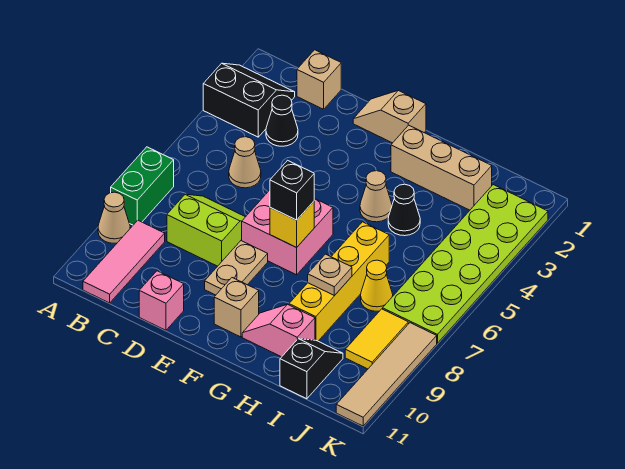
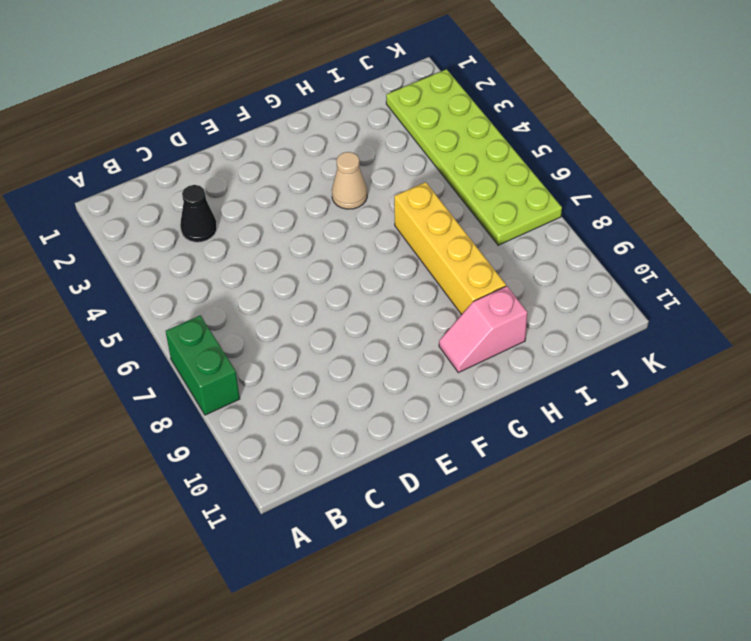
none -> black slope A2:B3 level 1 top 3
none -> tan cone A9 level 1
none -> pink tile B9:B11 level 1

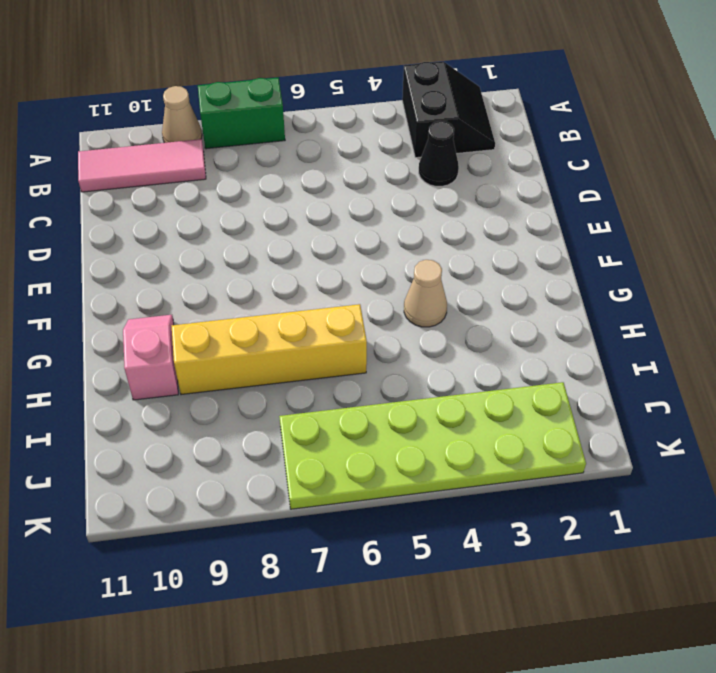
none -> tan brick C1 level 1
none -> tan cone C5 level 1
none -> lime slope C7:D8 level 1 top 8

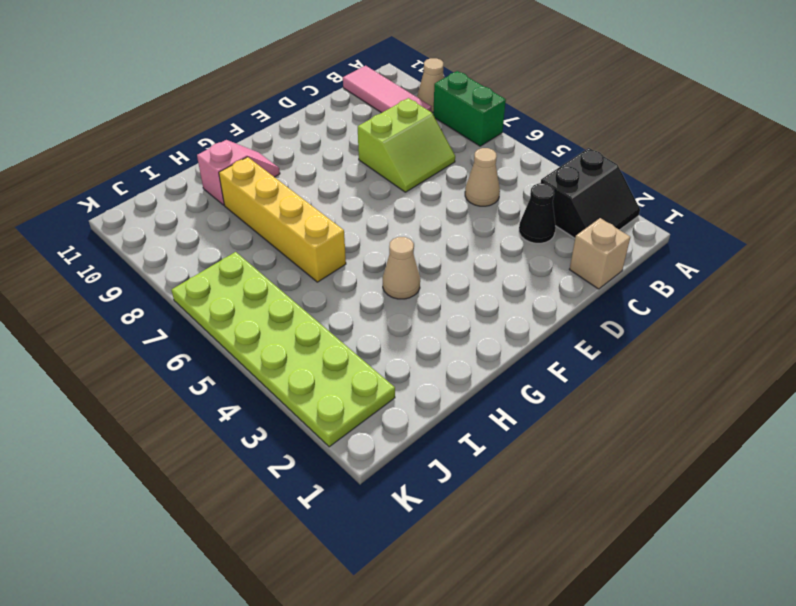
none -> pink brick D11 level 1
none -> tan slope E1:F1 level 1 top F
none -> pink brick E6:F7 level 1

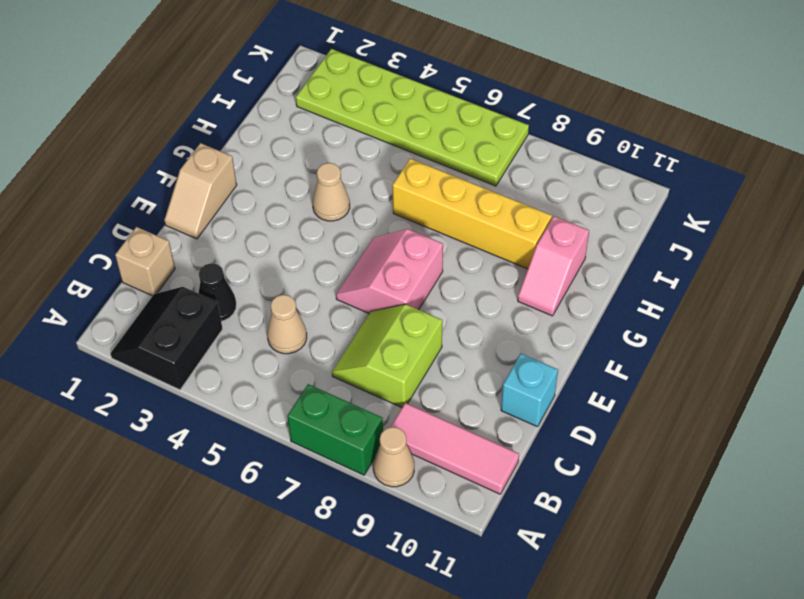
cyan brick D11 level 1 -> pink brick D11 level 1
pink slope E6:F7 level 1 top 7 -> pink brick E6:F7 level 1
none -> tan plate E8:E9 level 1
none -> tan brick F10 level 1
none -> tan brick G2:I2 level 1

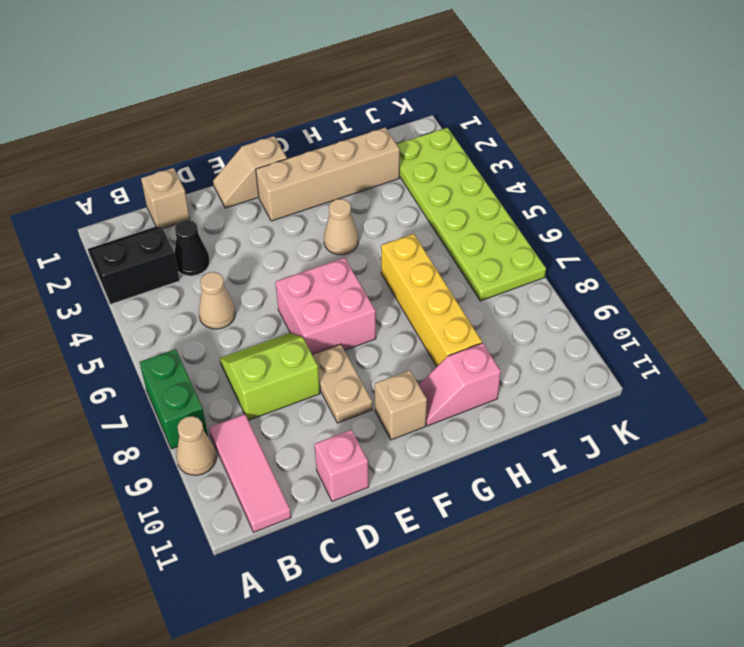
tan brick F2:I2 level 1 -> tan brick G2:I2 level 1
none -> black cone H4 level 1
none -> yellow cone I7 level 1
none -> black slope I10:I11 level 1 top 11

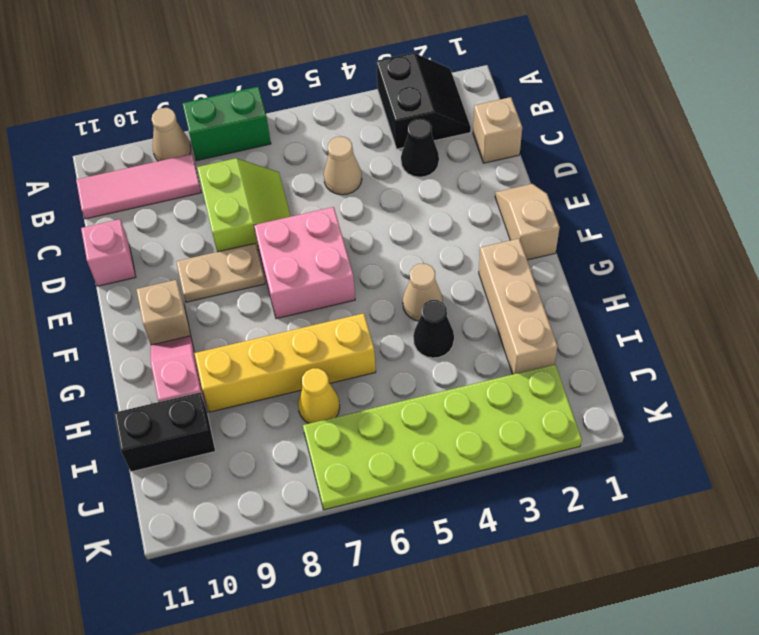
black brick I10:I11 level 1 -> black slope I10:I11 level 1 top 11
none -> yellow tile J8:J9 level 1
none -> tan tile K8:K11 level 1
none -> yellow brick F7 level 2

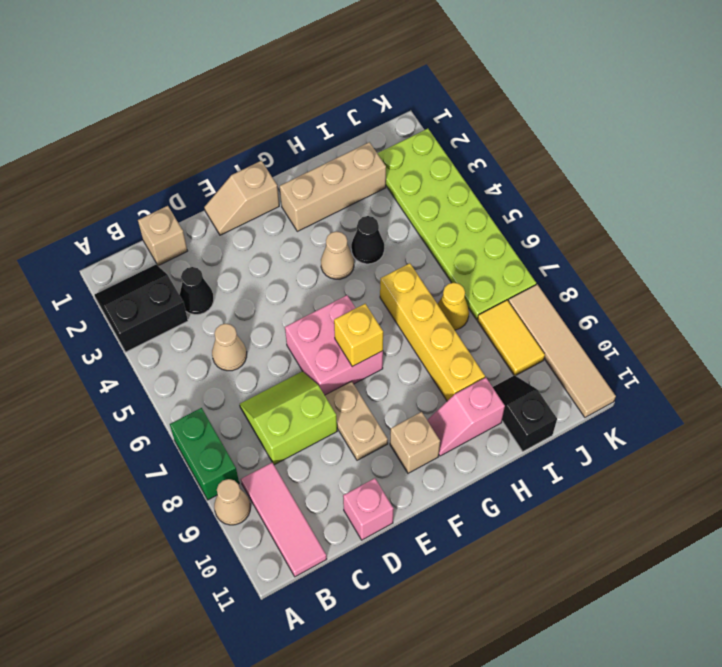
none -> tan plate H8 level 2
none -> black brick F7 level 3

